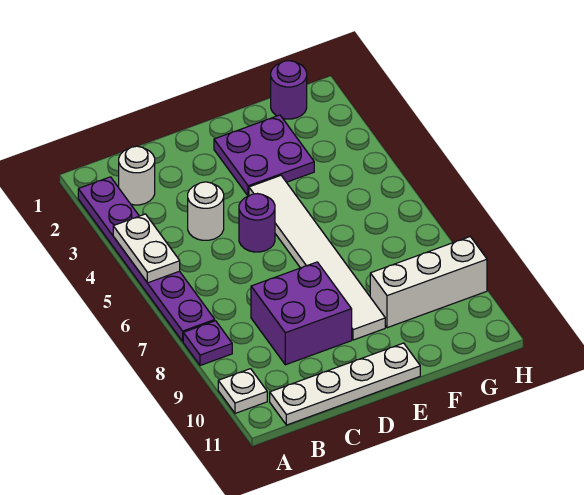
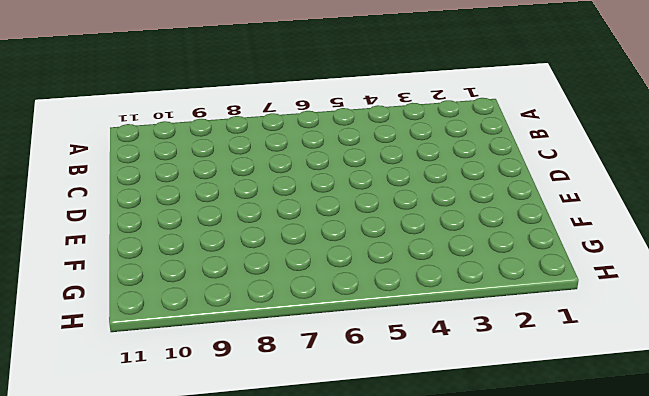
none -> purple plate A2:A7 level 1
none -> purple plate A8 level 1
none -> white plate A10 level 1

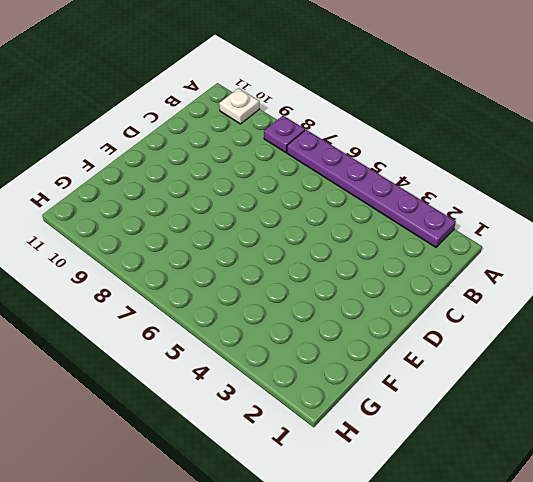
none -> white round brick B2 level 1
none -> white plate B11:E11 level 1
none -> white round brick C4 level 1

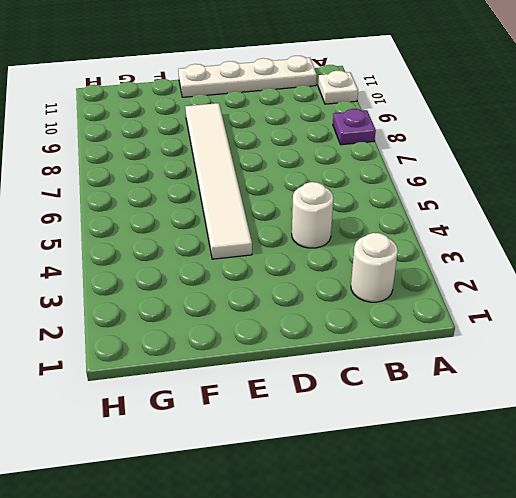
none -> purple plate A2:A7 level 1
none -> purple brick C8:D9 level 1
none -> purple round brick D5 level 1

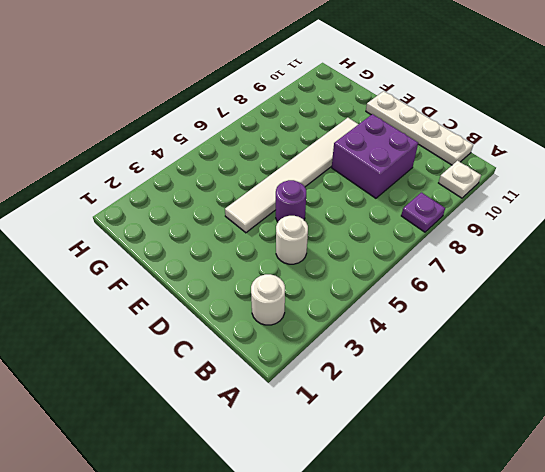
none -> purple plate A2:A7 level 1
none -> purple plate E2:F3 level 1
none -> white brick F9:H9 level 1

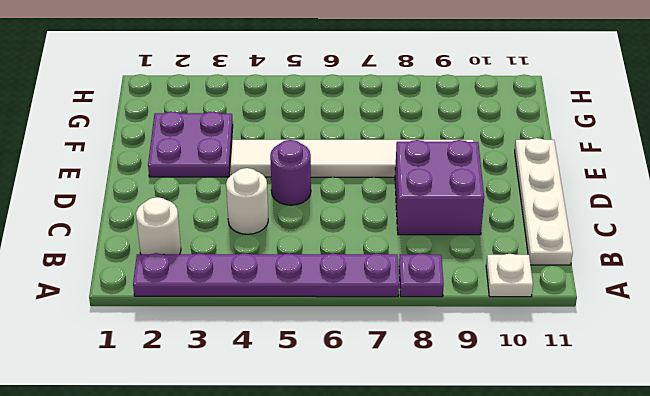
none -> white brick F9:H9 level 1
none -> purple round brick G1 level 1
none -> white plate A4:A5 level 2

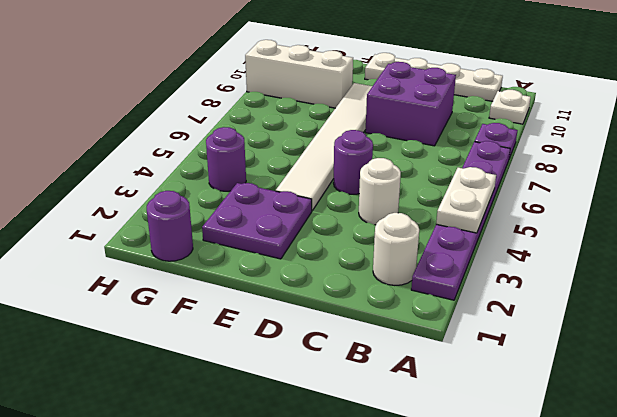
purple round brick G4 level 1 -> none

